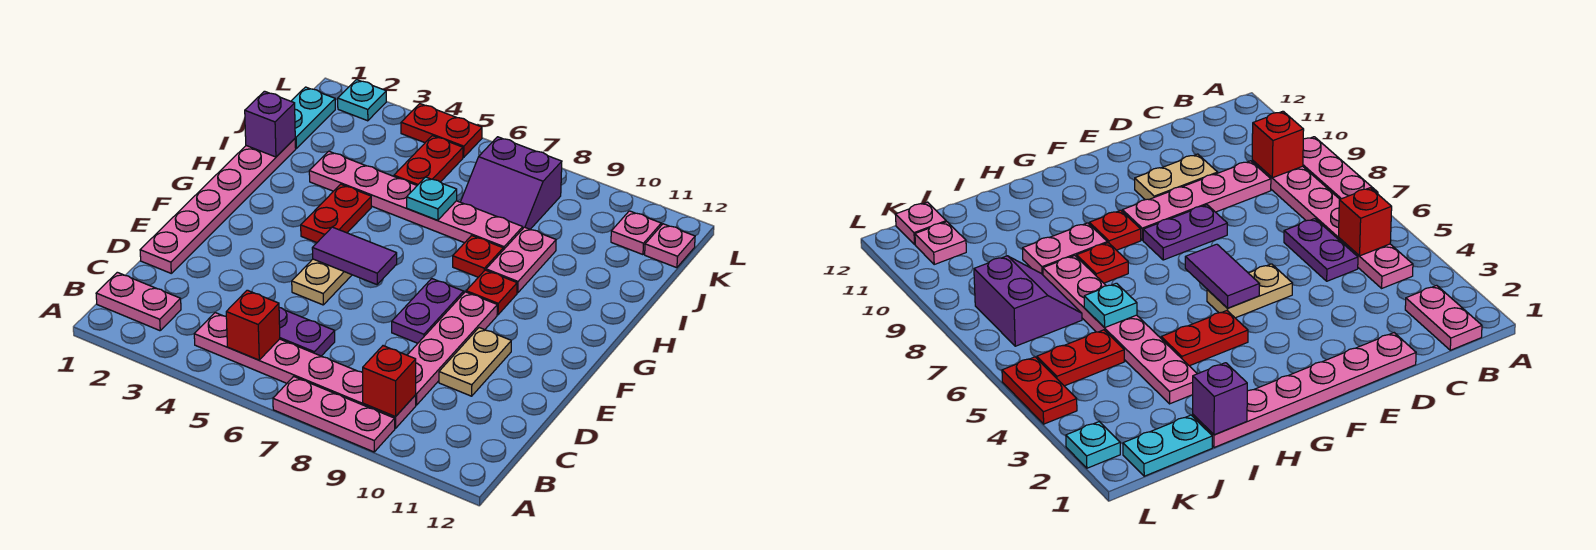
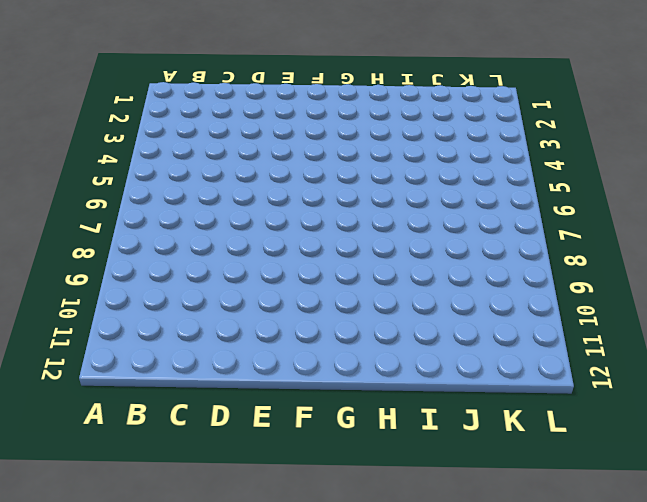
none -> pink plate A7:A9 level 1
none -> pink plate B1:B2 level 1
none -> pink plate B4:B9 level 1

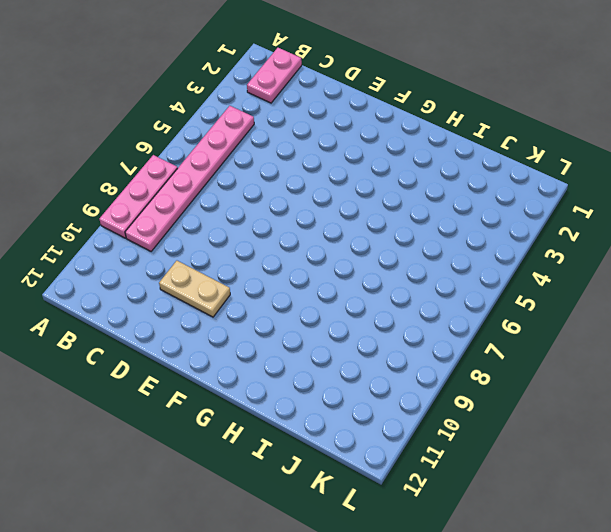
none -> purple plate C5:C6 level 1
none -> pink plate C9:F9 level 1
none -> pink plate D1:I1 level 1

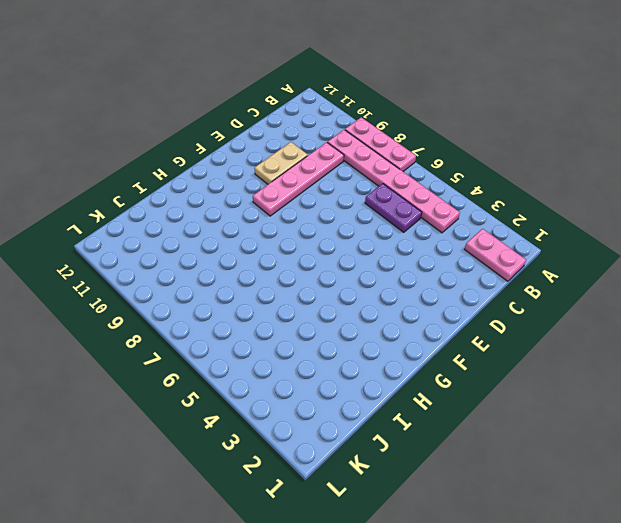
none -> pink plate D1:I1 level 1
none -> tan plate E5:F5 level 1
none -> purple plate E8:F8 level 1

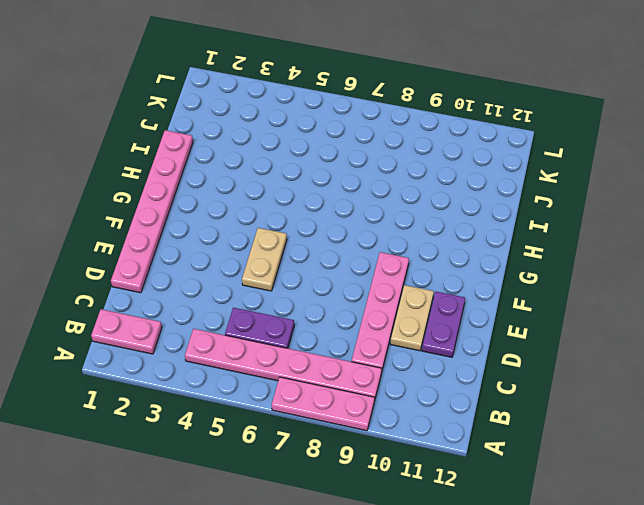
purple plate D11:E11 level 1 -> purple plate E8:F8 level 1
none -> red plate G4:H4 level 1
none -> red plate G9 level 1
none -> red plate H8 level 1

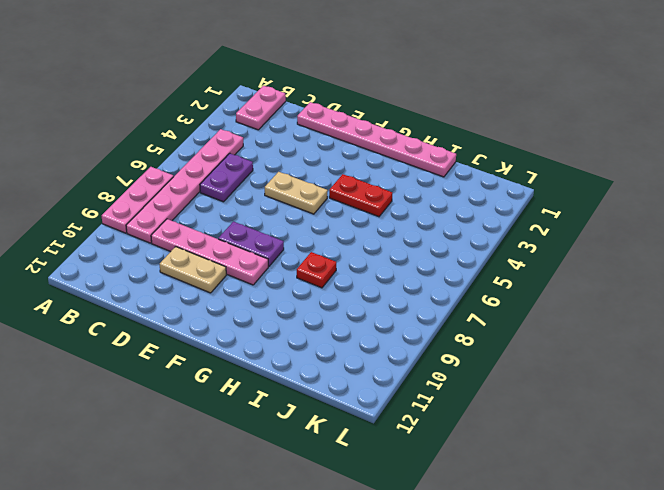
none -> red plate G9 level 1
none -> pink plate H9:I9 level 1
none -> pink plate I3:I8 level 1

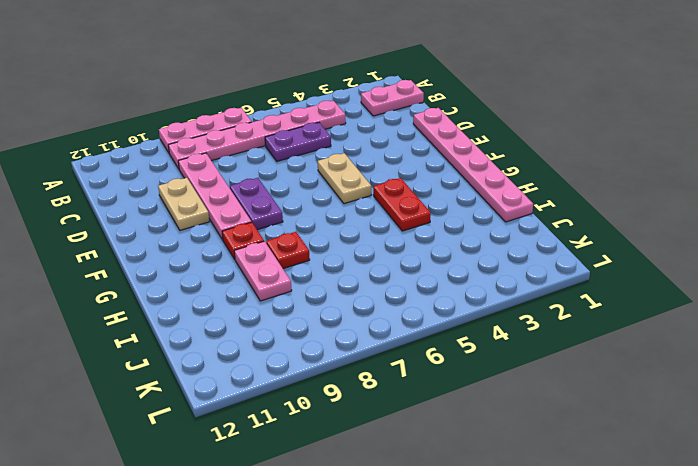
none -> pink plate I3:I8 level 1
none -> cyan plate J1:K1 level 1
none -> red plate J5:K5 level 1

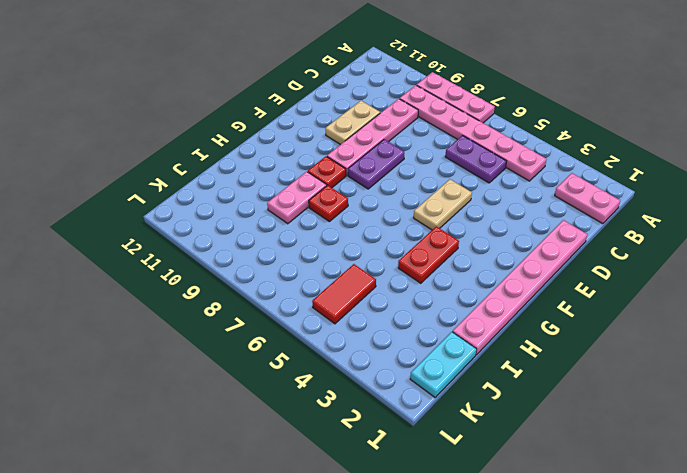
red tile J5:K5 level 1 -> red plate J5:K5 level 1
none -> pink plate I3:I8 level 1
none -> purple slope J7:K8 level 1 top K
none -> pink plate K11 level 1

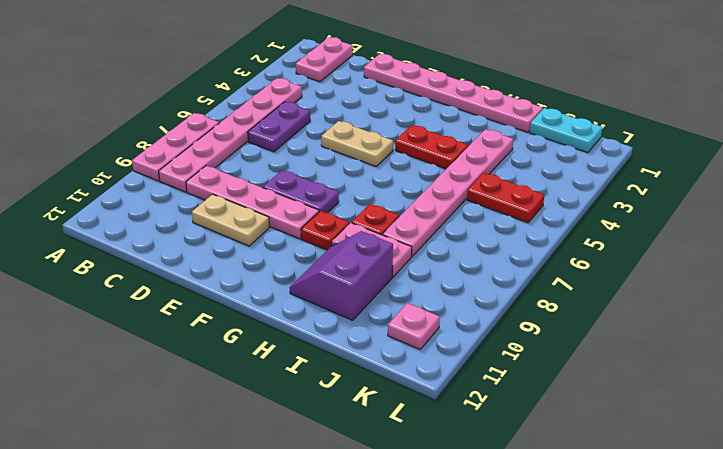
purple slope H10:I11 level 1 top I -> purple slope J7:K8 level 1 top K
none -> pink plate K12 level 1
none -> cyan plate L2 level 1
none -> red plate L4:L5 level 1

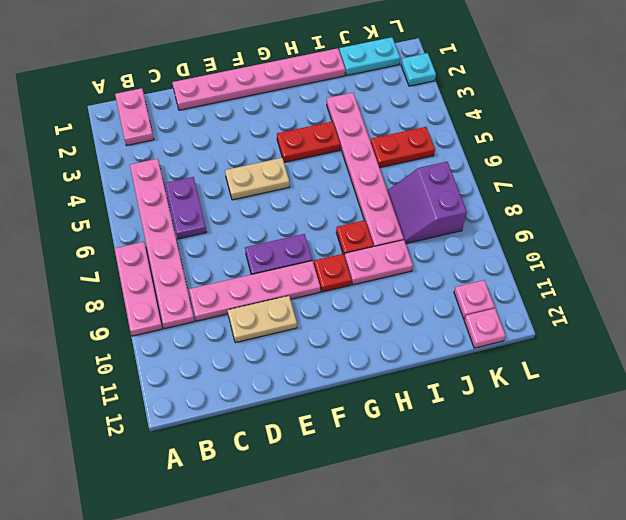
none -> red plate L4:L5 level 1
none -> red brick B5 level 2
none -> red brick B9 level 2

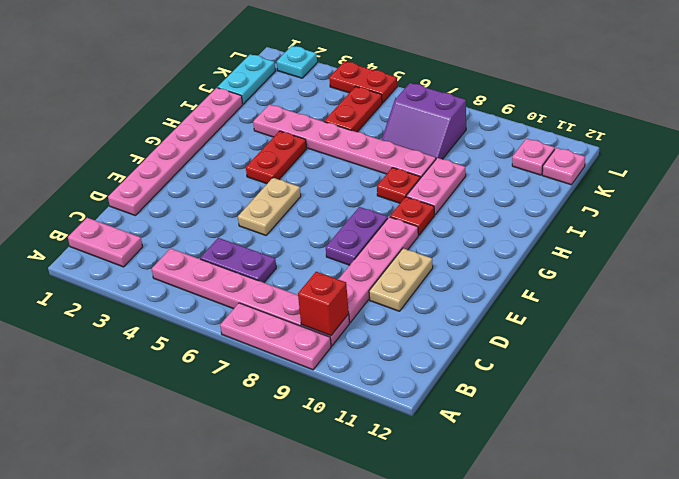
none -> red brick B5 level 2
none -> purple tile F5:F6 level 2
none -> purple brick I1 level 2

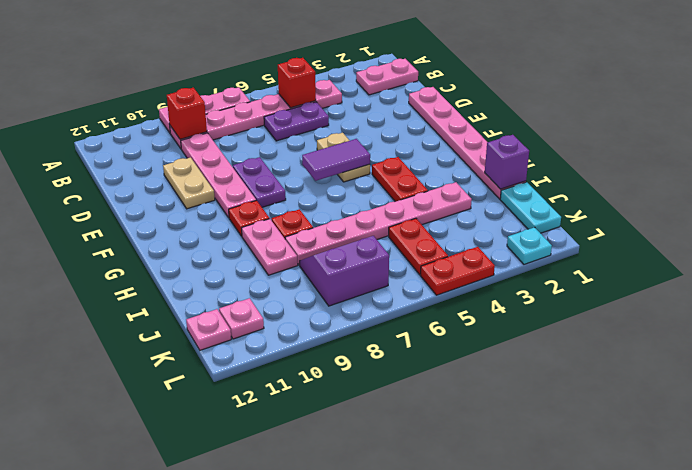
none -> cyan plate I6 level 2

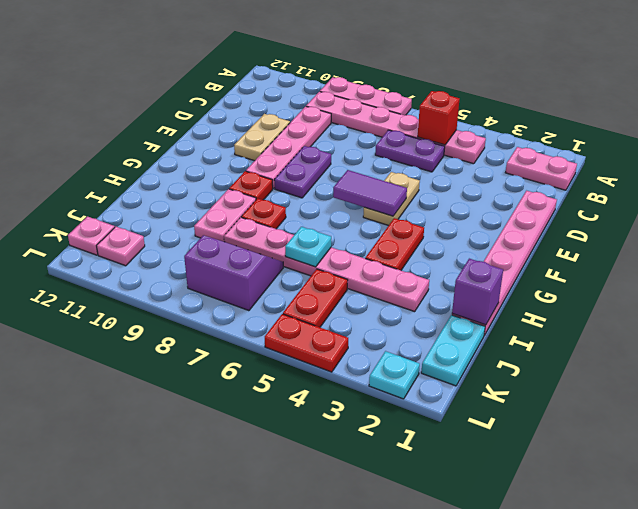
none -> red brick B9 level 2

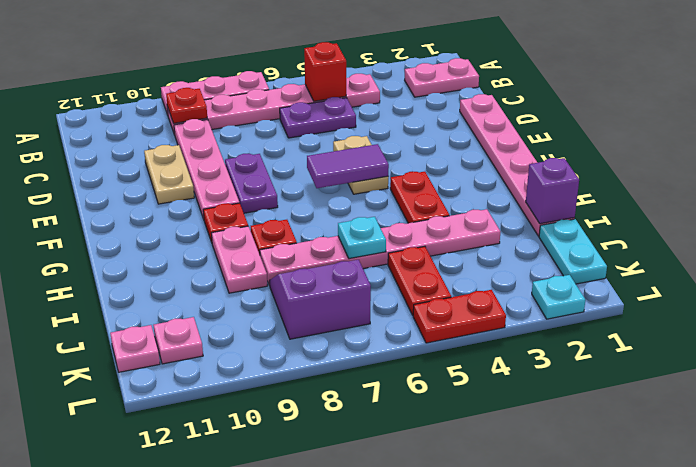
red plate B9 level 2 -> red brick B9 level 2

